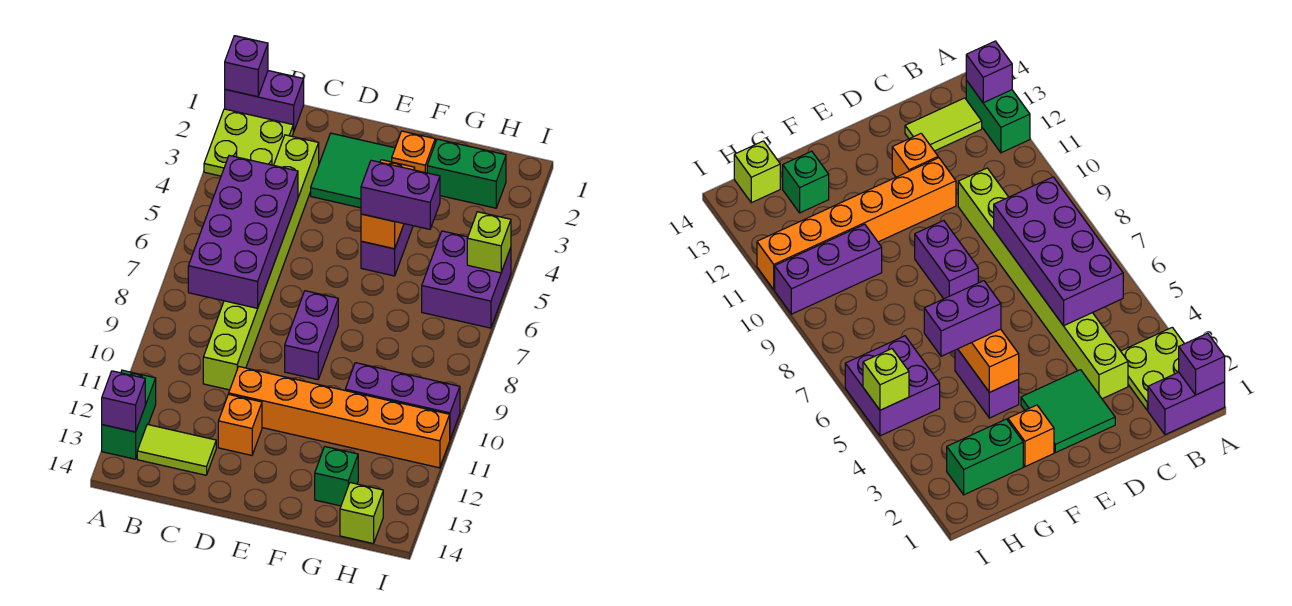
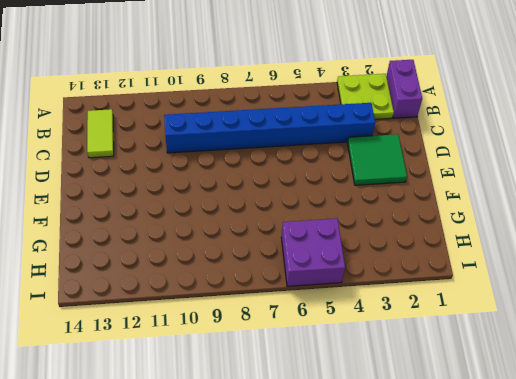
blue brick C3:C10 level 1 -> lime brick C3:C10 level 1
none -> green brick A12:A13 level 1
none -> orange brick D11:I11 level 1
none -> orange brick D12 level 1

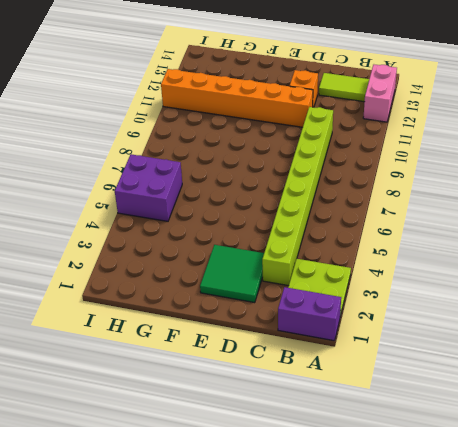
pink brick A12:A13 level 1 -> green brick A12:A13 level 1
none -> purple brick E8:E9 level 1
none -> orange brick F2 level 1
none -> purple brick F4:F5 level 1

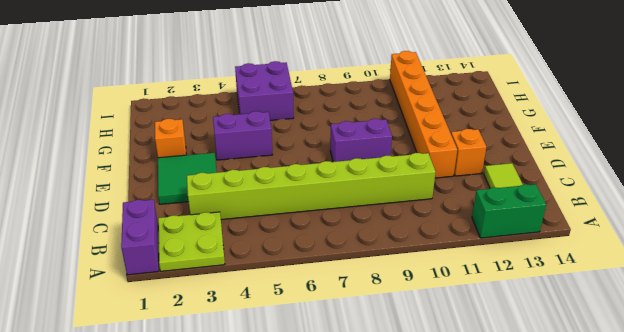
none -> green brick G2:H2 level 1
none -> purple brick G10:I10 level 1
none -> green brick G13 level 1

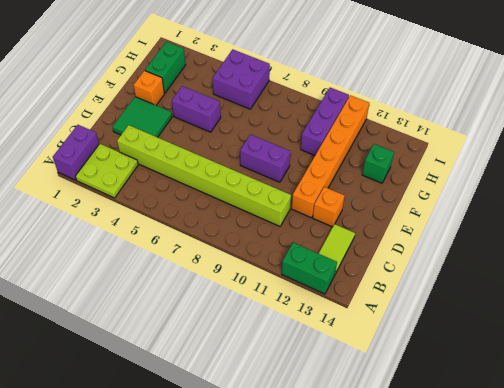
none -> lime brick H14 level 1
none -> purple brick A1 level 2
none -> purple brick A13 level 2

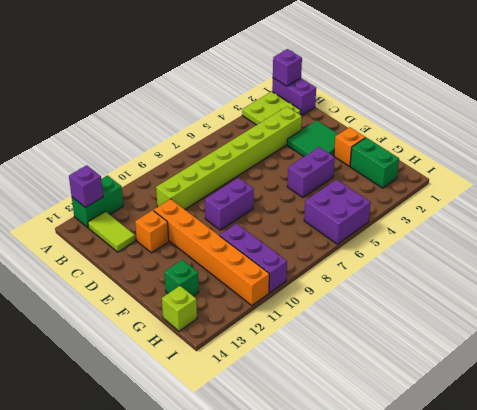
none -> purple brick B5:C8 level 2
none -> orange brick F4:F5 level 2
none -> lime brick I5 level 2

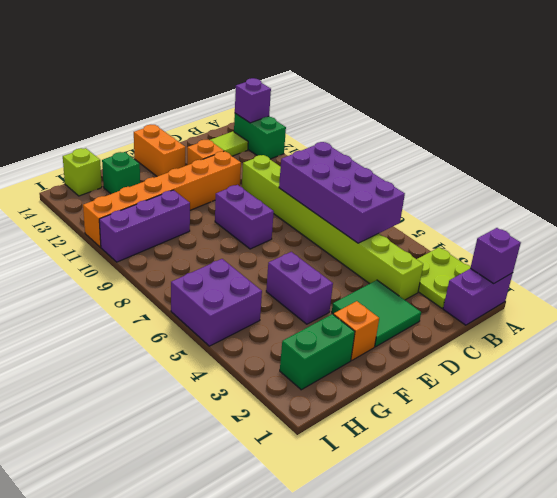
orange brick E13:E14 level 1 -> orange brick F4:F5 level 2
none -> lime brick I5 level 2
none -> purple brick F5:G5 level 3

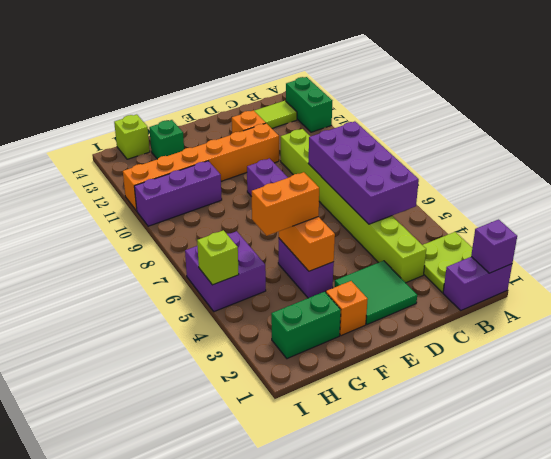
orange brick F5:G5 level 3 -> purple brick F5:G5 level 3
none -> purple brick A13 level 2

